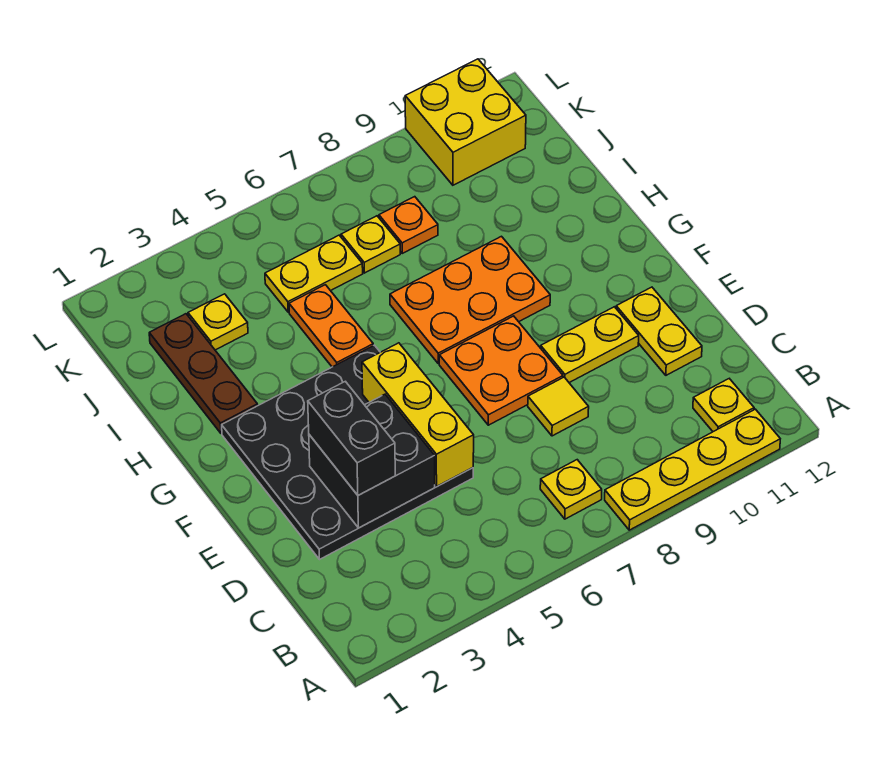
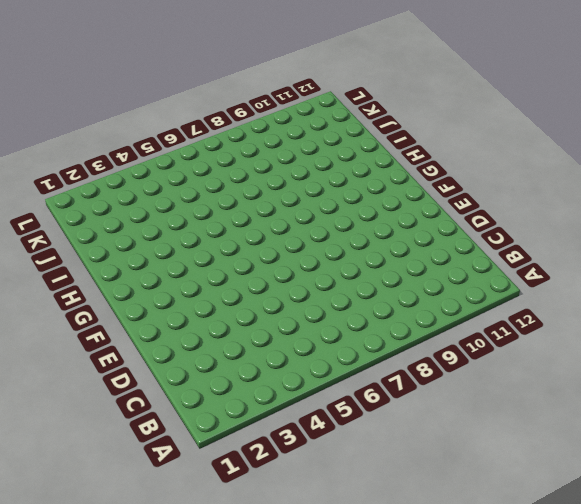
none -> yellow plate A8:A11 level 1
none -> yellow plate B7 level 1
none -> yellow plate B11 level 1

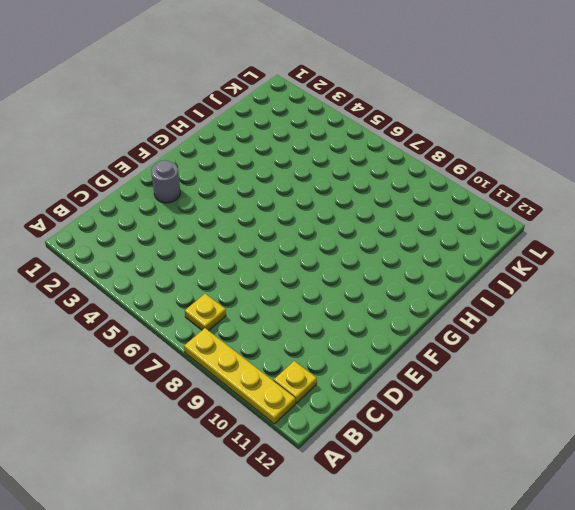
grey round brick E2 level 1 -> black plate D2:G5 level 1
none -> yellow tile D8 level 1
none -> yellow plate D11:E11 level 1
none -> orange plate E7:F8 level 1

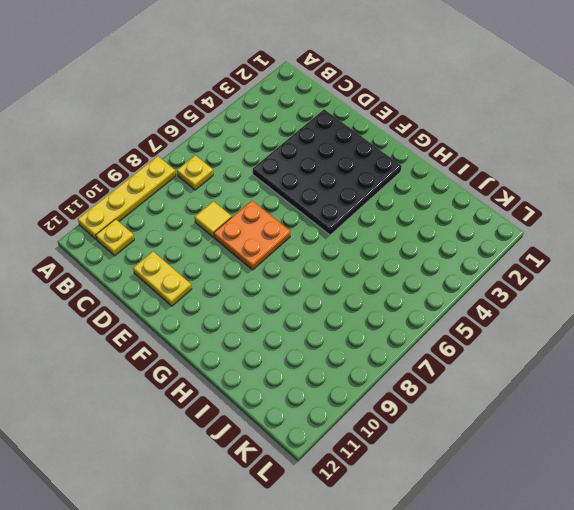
none -> yellow plate E9:E10 level 1
none -> orange plate G7:H9 level 1
none -> brown plate H2:J2 level 1

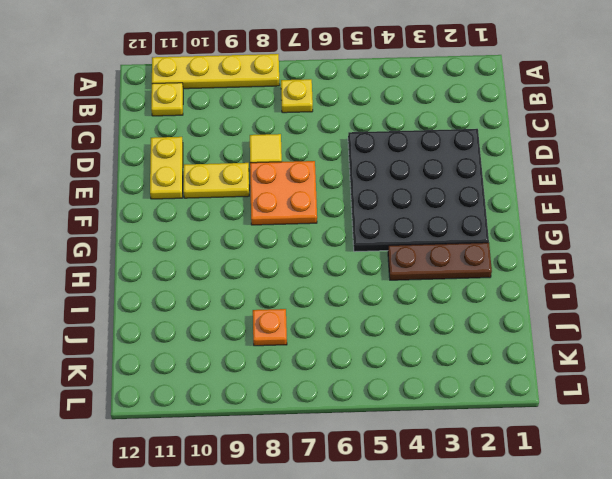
brown plate H2:H4 level 1 -> brown plate H2:J2 level 1
none -> orange plate G7:H9 level 1
none -> orange plate H5:I5 level 1
none -> yellow plate J3 level 1

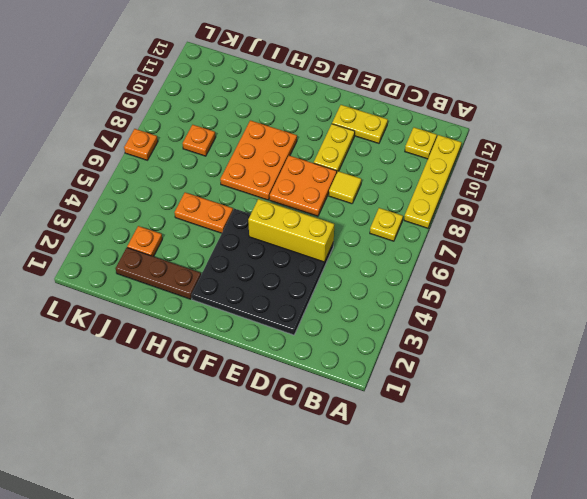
orange plate J3 level 1 -> yellow plate J3 level 1
orange plate L7 level 1 -> none
none -> yellow plate J5:J6 level 1
none -> yellow plate J7 level 1
none -> yellow brick K10:L11 level 1

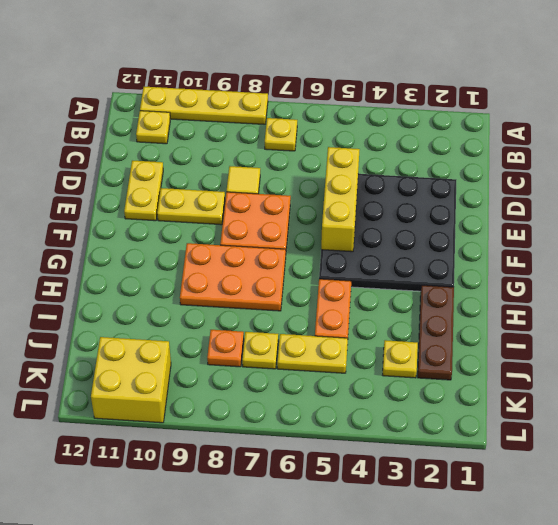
none -> black brick D3:E4 level 2
none -> black brick D3:E3 level 3

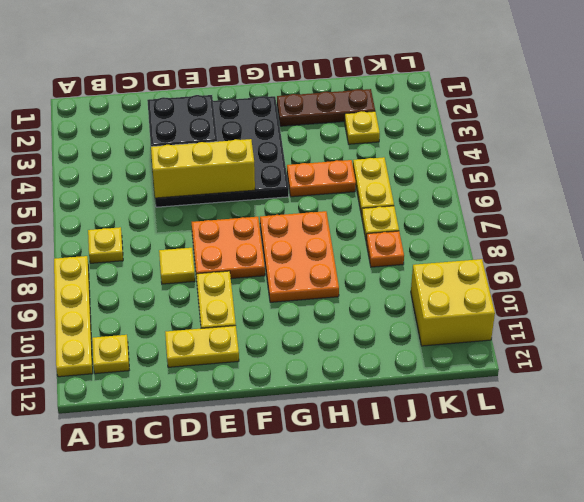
none -> black brick D3:E3 level 3

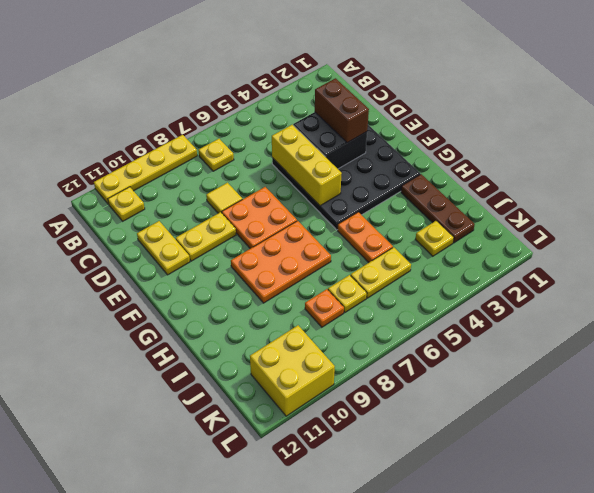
brown brick D3:E3 level 3 -> black brick D3:E3 level 3

